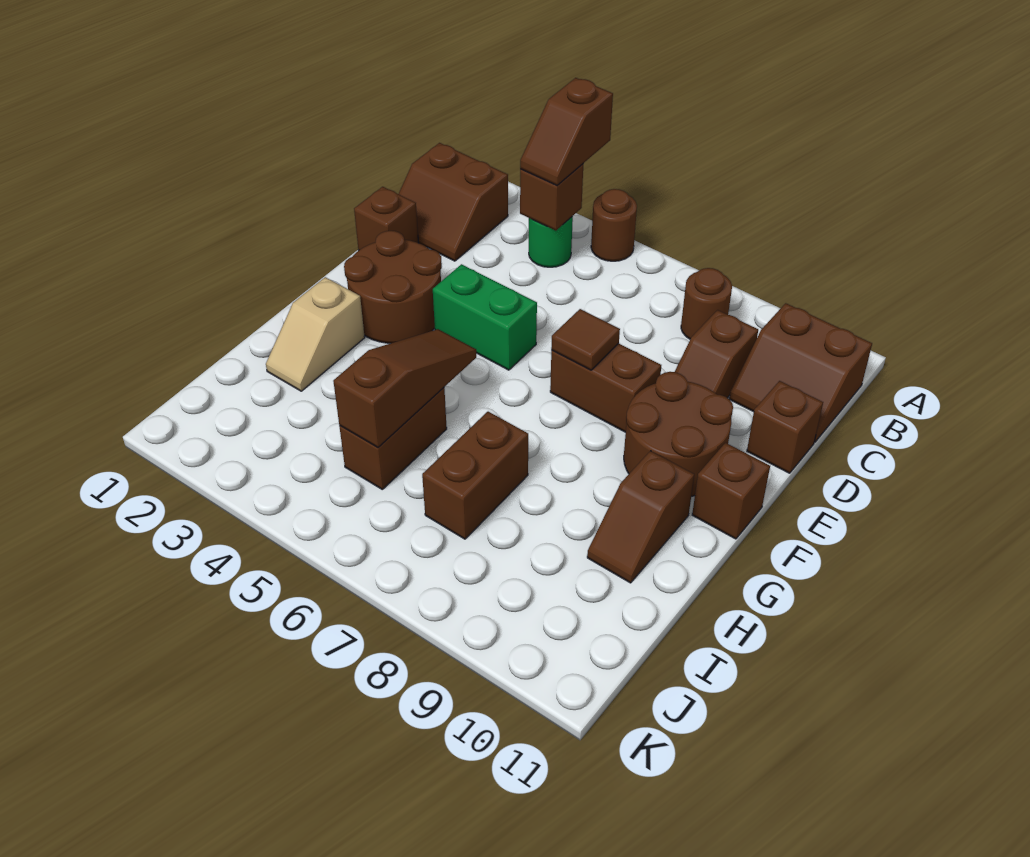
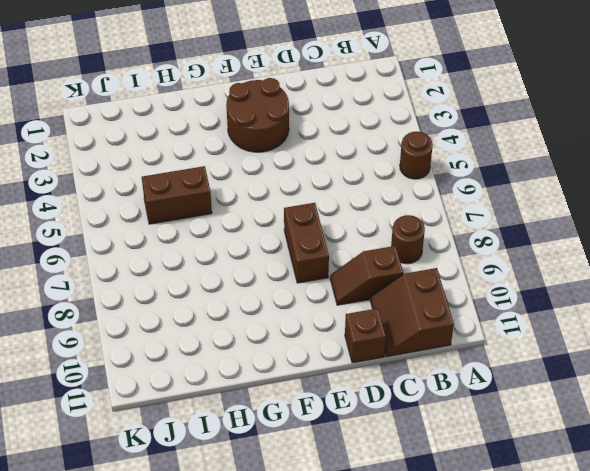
none -> brown slope B1:C2 level 1 top B
none -> green round brick B4 level 1
none -> brown brick D1 level 1

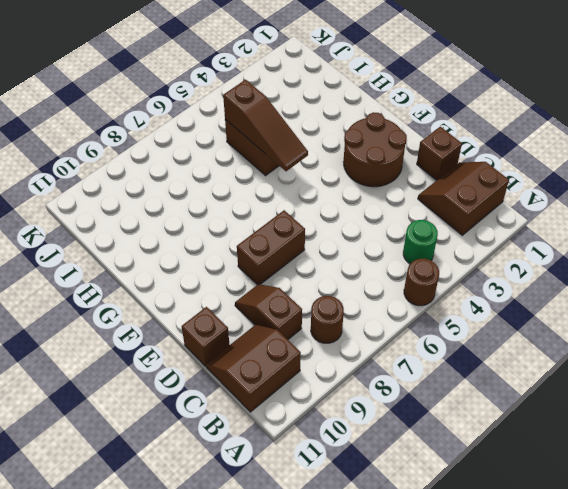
none -> green brick E4:E5 level 1
none -> brown round brick E9:F10 level 1
none -> brown brick F11 level 1

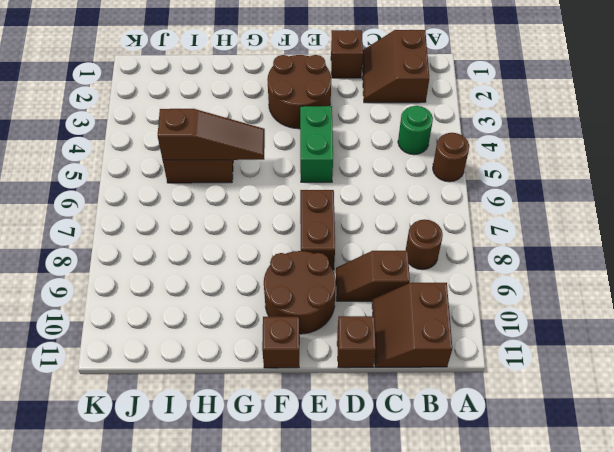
none -> tan slope G2:H2 level 1 top G
none -> brown slope G10:H10 level 1 top G
none -> brown brick H7:I7 level 1

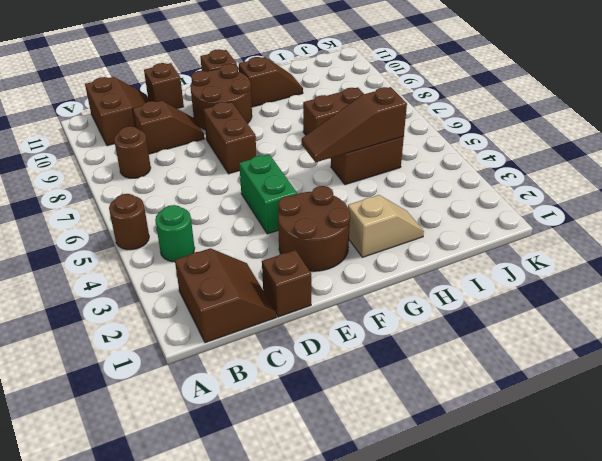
none -> brown brick B4 level 2
none -> brown tile E7 level 2
none -> brown slope A4:B4 level 3 top A

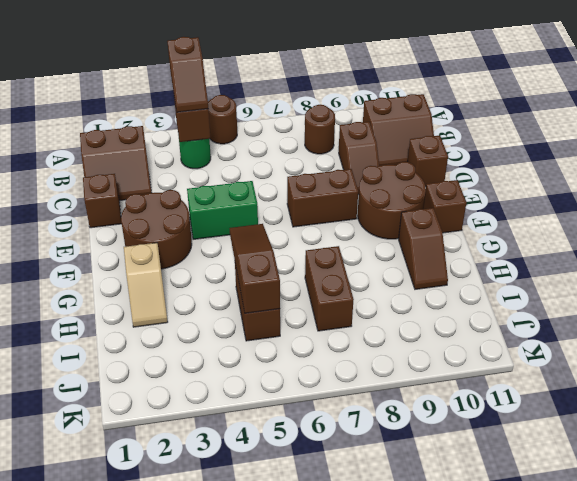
none -> brown tile E7 level 2

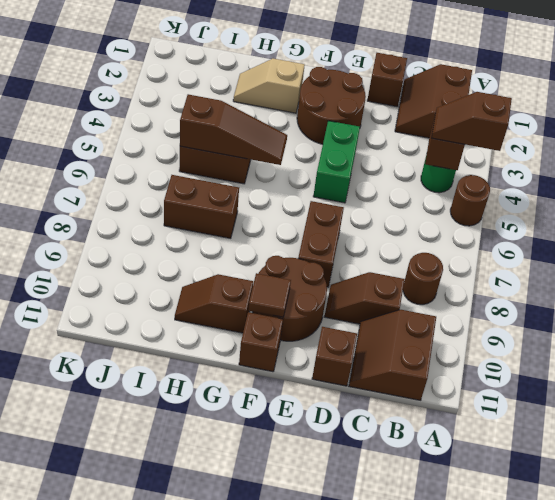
brown tile F10 level 2 -> brown tile E7 level 2

